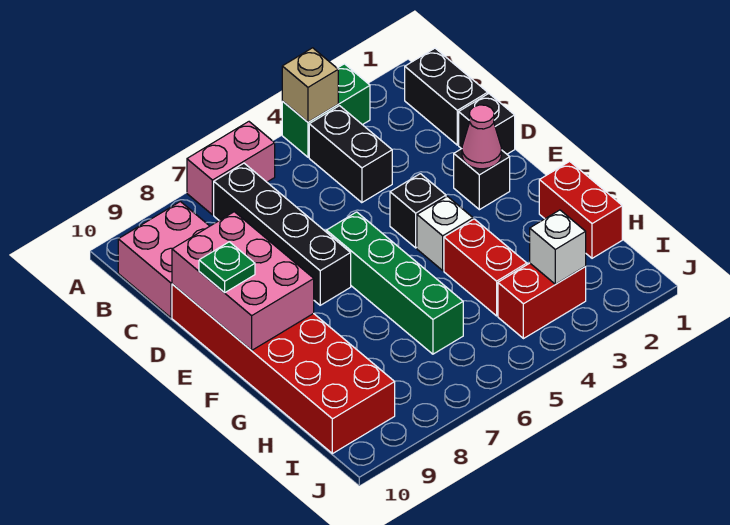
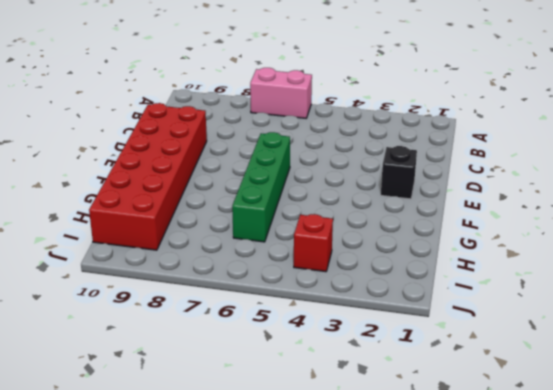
red brick I4 level 1 -> red brick I3:I4 level 1
none -> green brick A3:A4 level 1
none -> black brick B1:C1 level 1
none -> black brick B4:C4 level 1

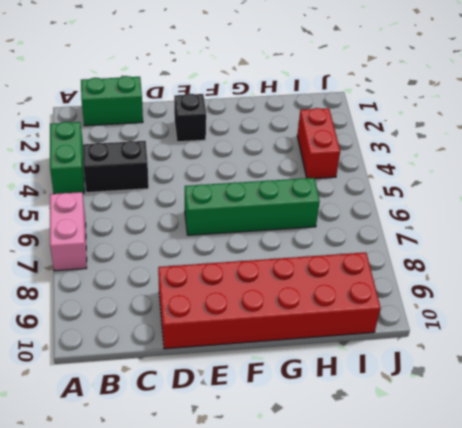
green brick B1:C1 level 1 -> black brick B1:C1 level 1
none -> black brick B7:E7 level 1
none -> pink brick B9:C10 level 1
none -> black brick D1 level 1

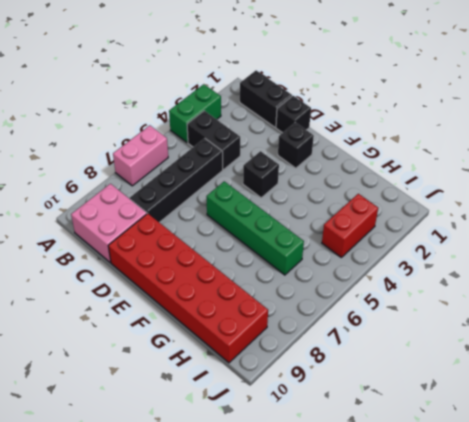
black brick C5:C8 level 1 -> black brick B7:E7 level 1
none -> white brick F4 level 1
none -> red brick G1:H1 level 1
none -> red brick G4:H4 level 1

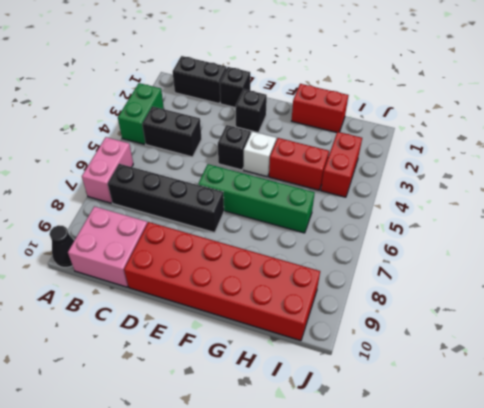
black cone A10 level 1 -> none
none -> tan brick A4 level 2
none -> pink brick D9:F10 level 2
none -> pink cone E2 level 2

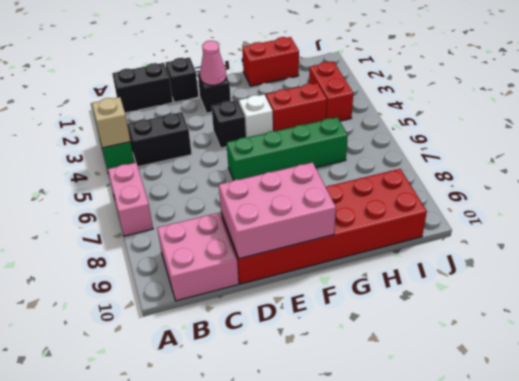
none -> black brick B7:E7 level 1
none -> white brick I3 level 2
none -> green plate E10 level 3

